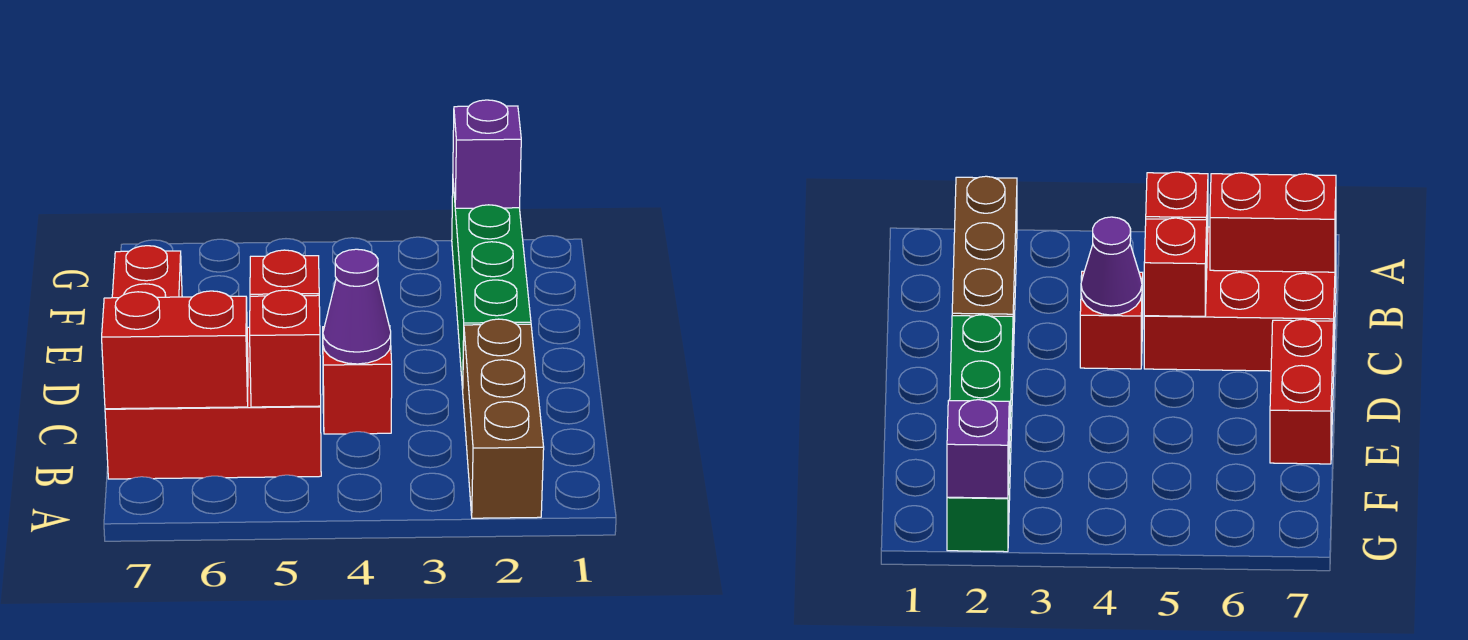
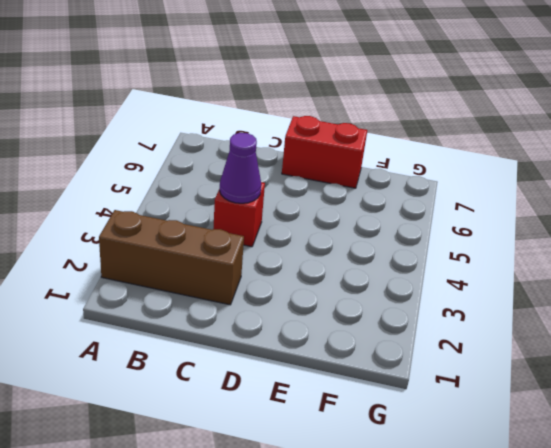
none -> red brick B5:C7 level 1
none -> green brick D2:G2 level 1

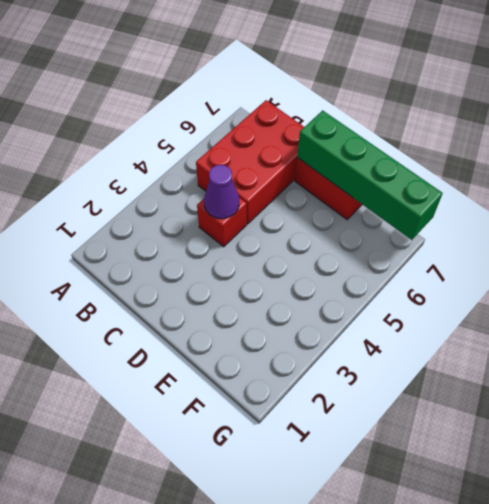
green brick D7:G7 level 2 -> green brick D2:G2 level 1
none -> brown brick A2:C2 level 1
none -> red brick B5 level 2

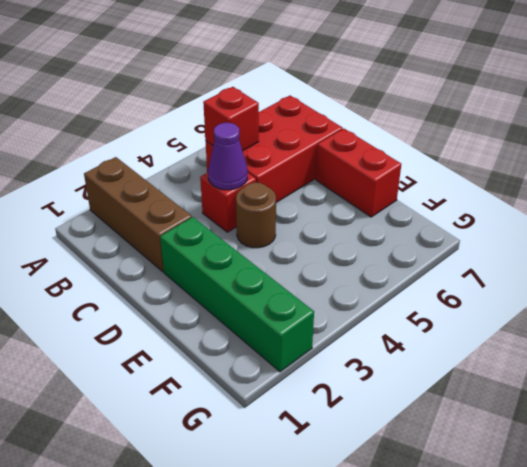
brown round brick D4 level 1 -> none
none -> red brick B6:B7 level 2
none -> red brick C5 level 2

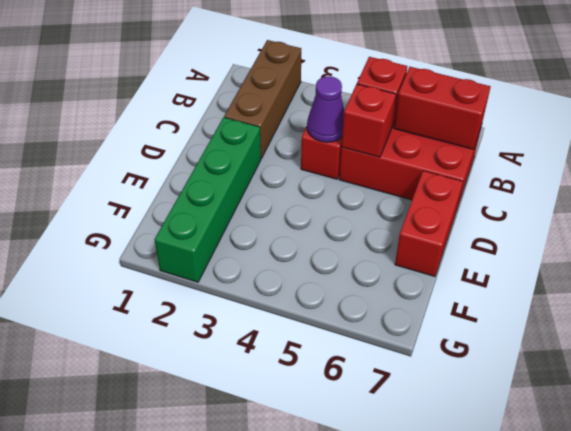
none -> purple brick G2 level 2

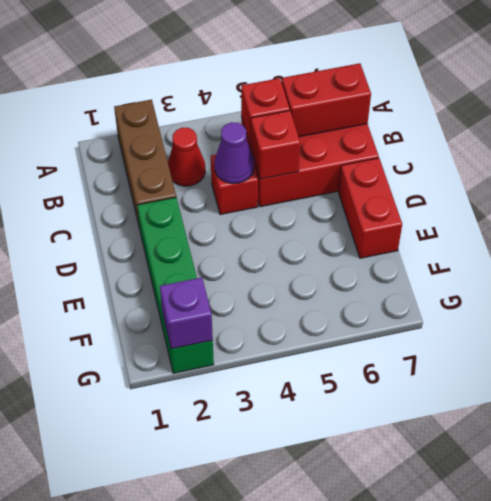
red cone B3 level 1 -> none

